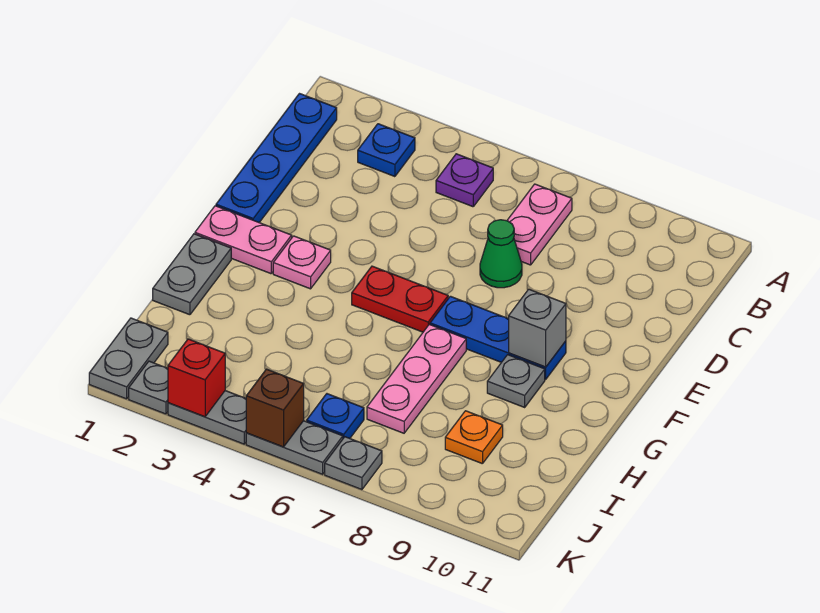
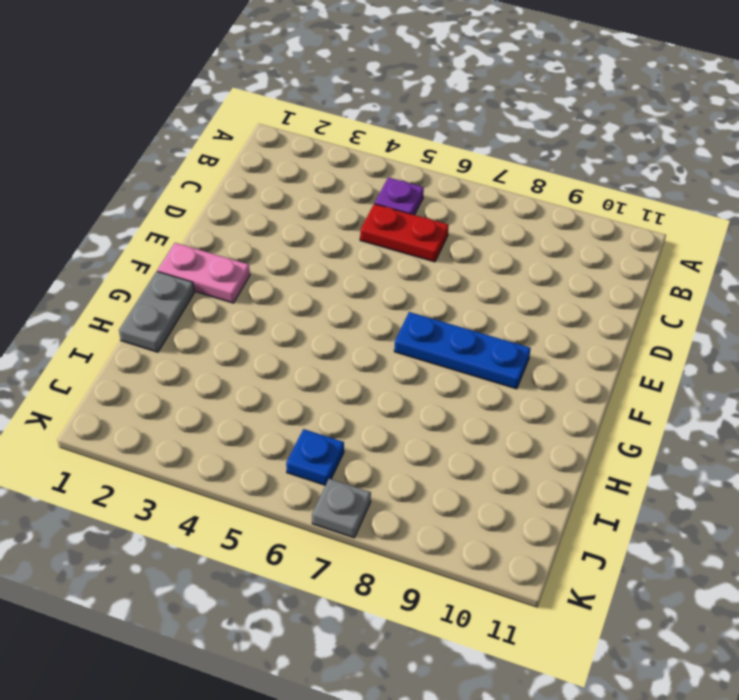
red plate C5:C6 level 1 -> red plate F5:F6 level 1
none -> blue plate B1:E1 level 1
none -> blue plate B3 level 1
none -> pink plate B7:C7 level 1

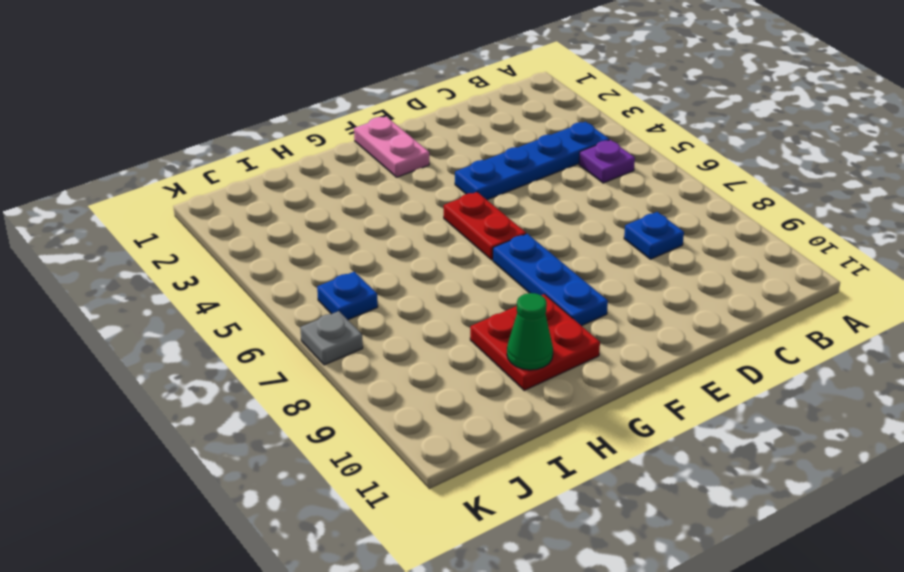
blue plate B4:E4 level 1 -> blue plate B1:E1 level 1
blue plate C8 level 1 -> blue plate B3 level 1
red plate G9:H10 level 1 -> grey plate G9 level 1
green cone H10 level 2 -> green cone D7 level 1
none -> pink plate B7:C7 level 1
none -> pink plate F3 level 1
none -> grey plate G1:H1 level 1

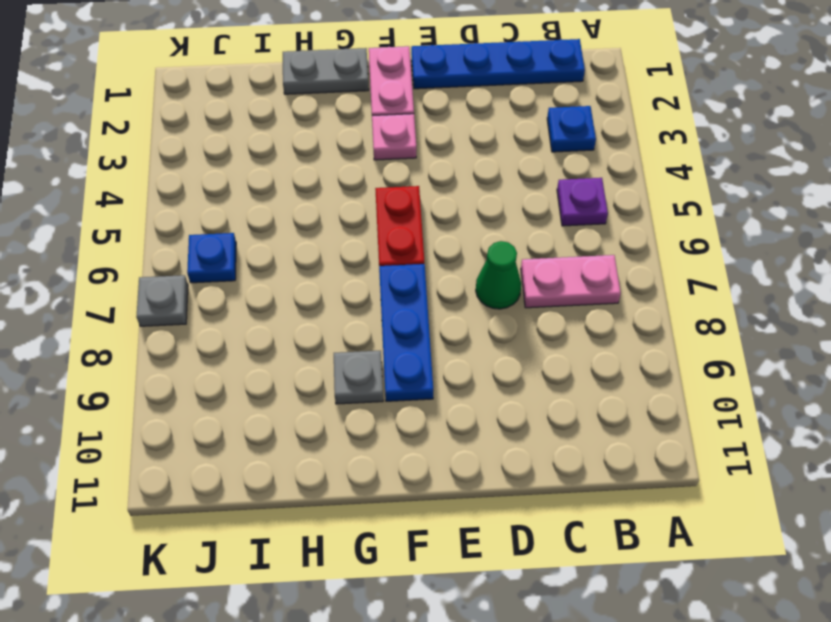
none -> pink plate G7:I7 level 1
none -> orange plate I9 level 1
none -> grey plate J1:K1 level 1

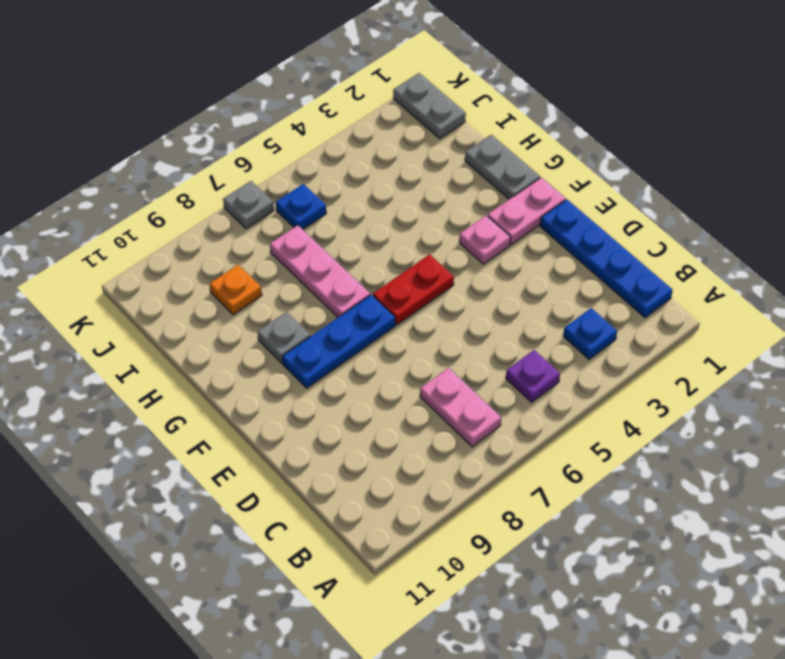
none -> green cone D7 level 1
none -> grey plate K2 level 1
none -> grey plate K3:K4 level 1

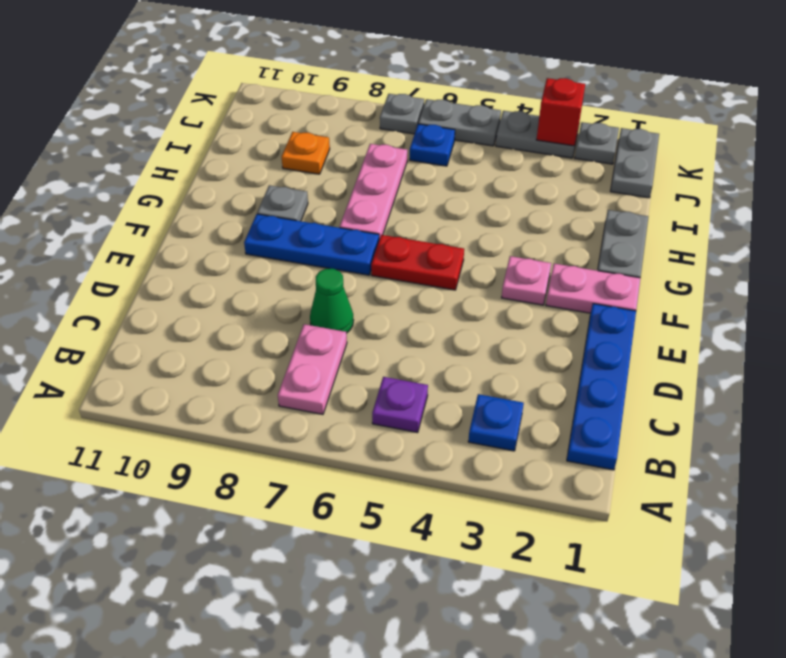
none -> grey brick F9 level 2
none -> brown brick K5 level 2

